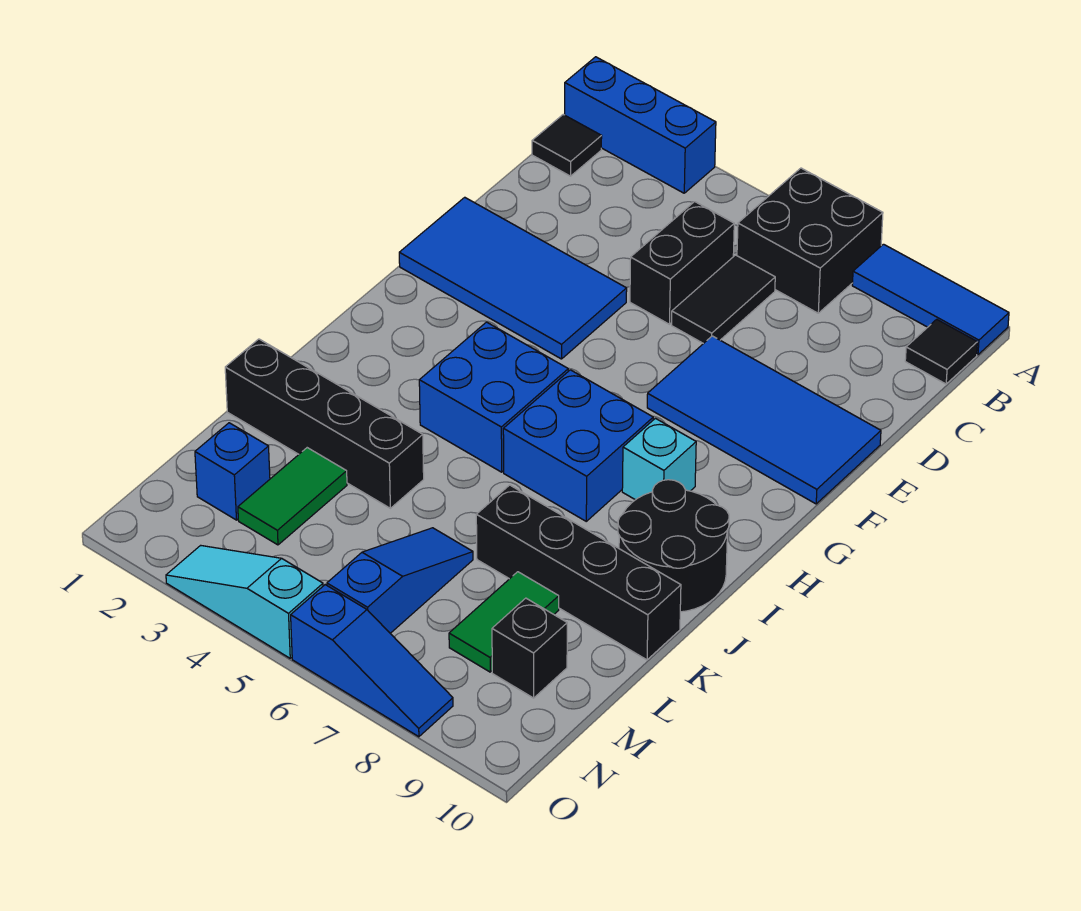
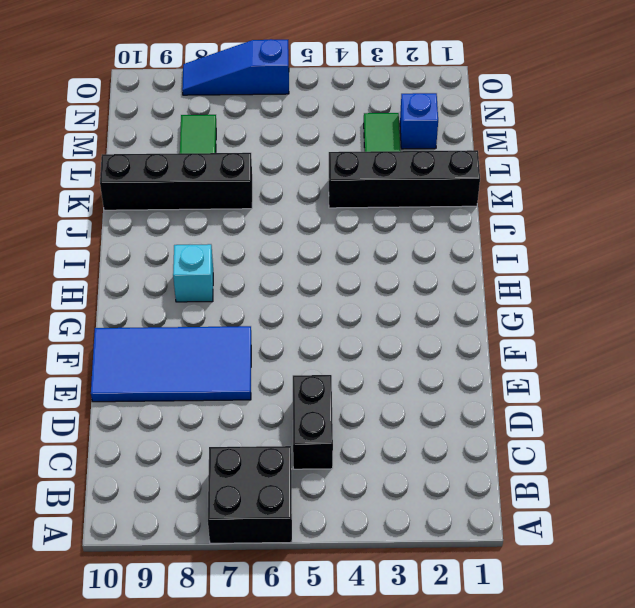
none -> blue brick A1:A3 level 1
none -> blue tile A8:A10 level 1
none -> black tile B1 level 1

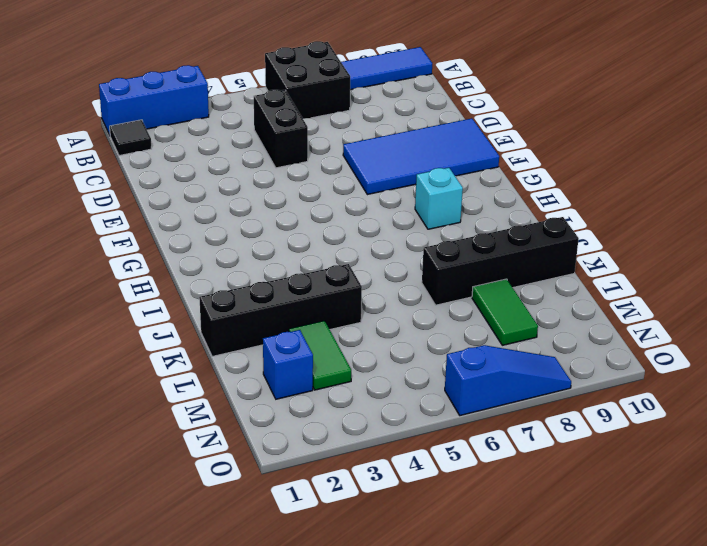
none -> black tile B10 level 1
none -> black tile C6:D6 level 1
none -> blue tile E1:F4 level 1

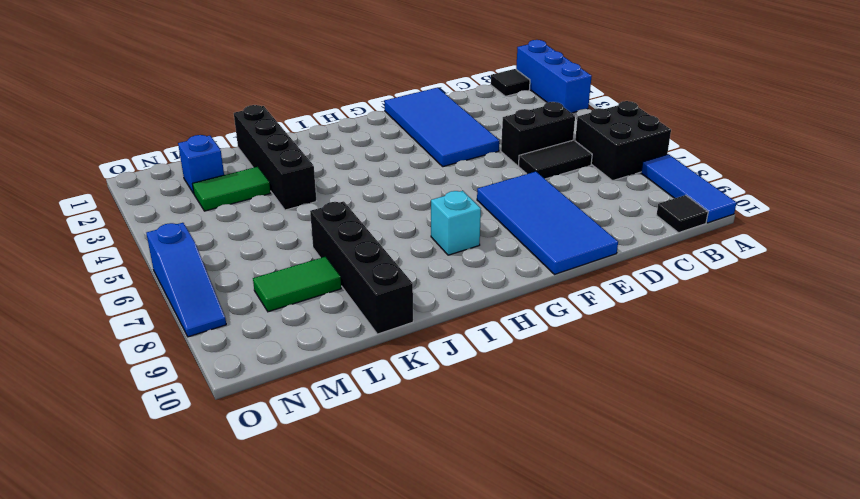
none -> blue brick H4:I5 level 1
none -> blue brick H6:I7 level 1
none -> black round brick I9:J10 level 1

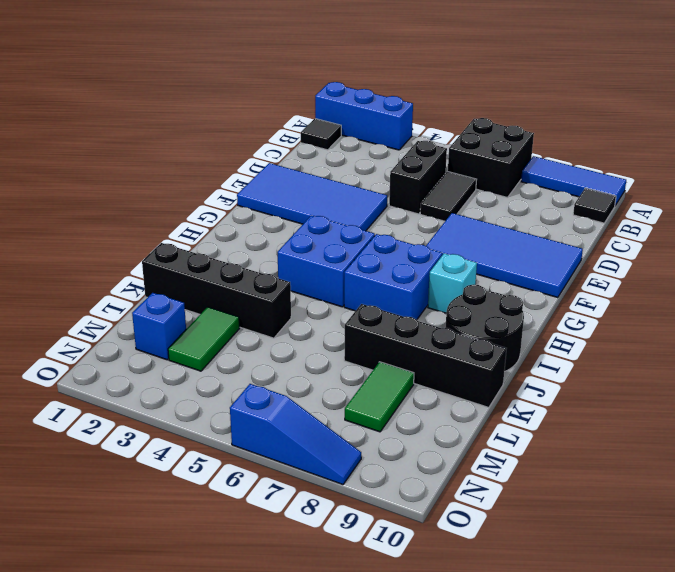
none -> blue slope L6:N6 level 1 top N
none -> black brick M9 level 1
none -> cyan slope O3:O5 level 1 top 5

